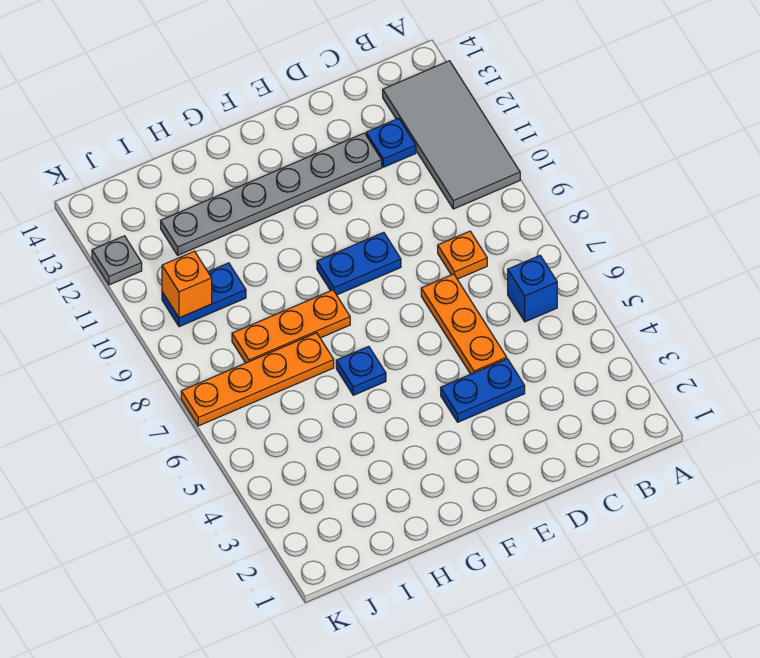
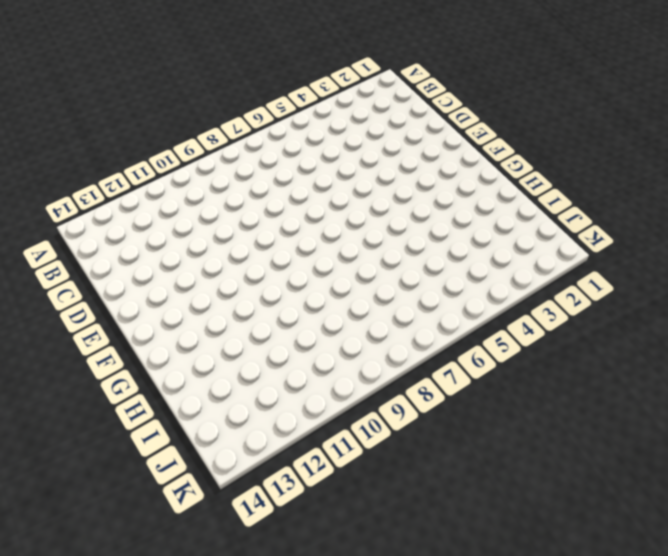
none -> grey tile A10:B13 level 1
none -> blue brick B6 level 1
none -> orange plate C8 level 1

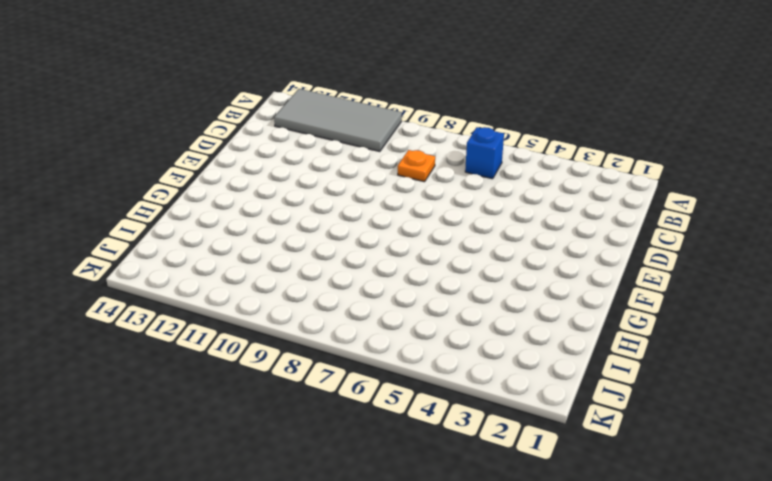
none -> blue plate C12 level 1
none -> blue plate D4:E4 level 1
none -> orange plate D5:D7 level 1

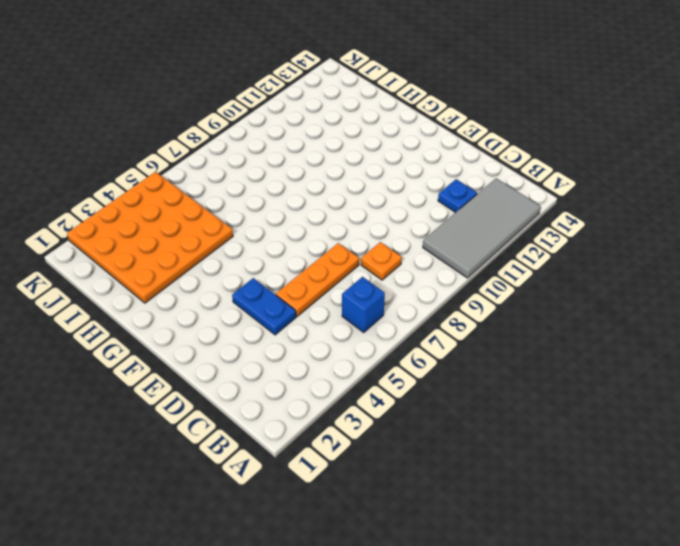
orange plate H2:K5 level 1 -> none
none -> grey plate D12:I12 level 1
none -> blue plate E9:F9 level 1
none -> blue plate G6 level 1

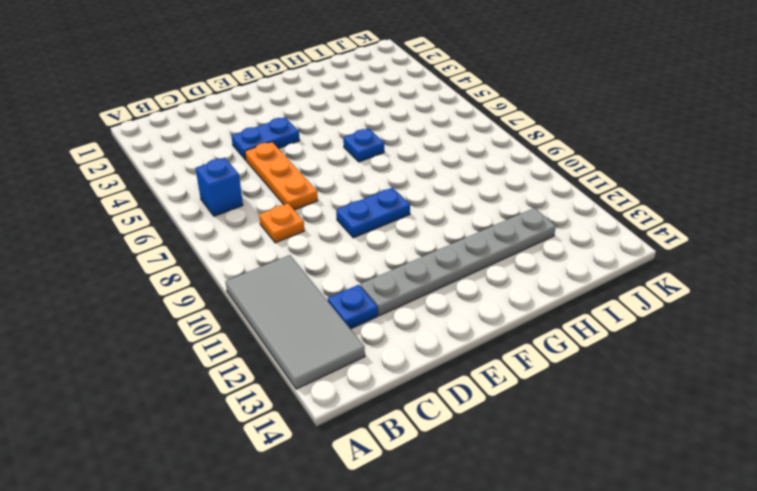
none -> orange plate G8:I8 level 1
none -> orange plate H7:K7 level 1
none -> blue plate I10:J10 level 1

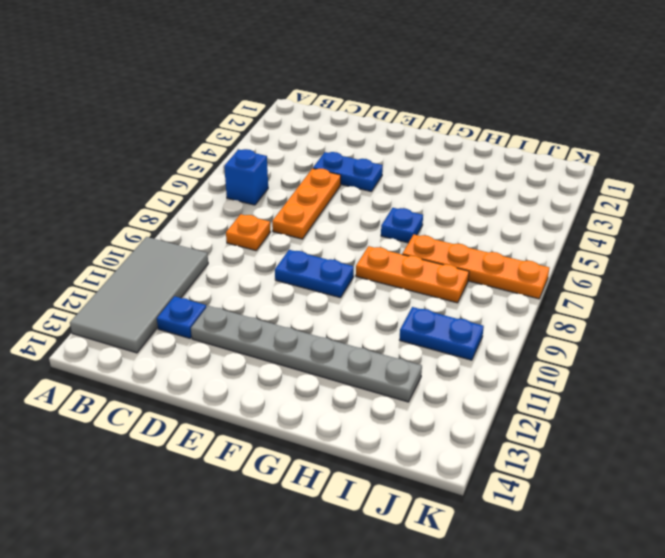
none -> grey plate K12 level 1
none -> orange brick J10 level 2

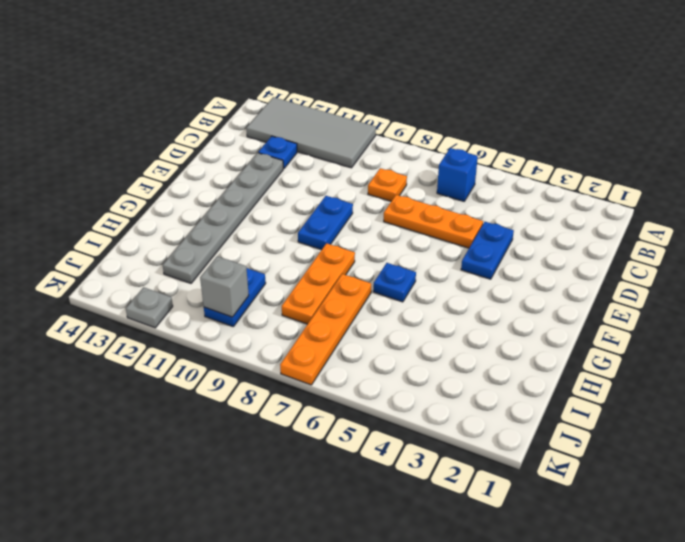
grey brick J10 level 2 -> orange brick J10 level 2

